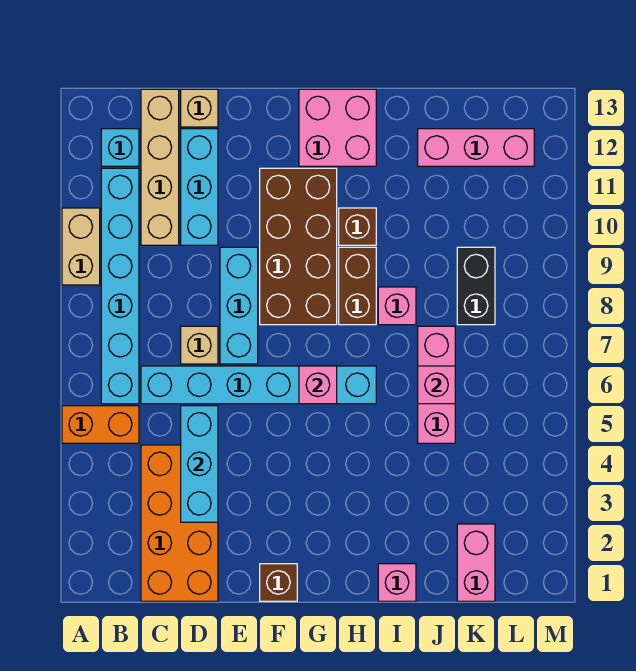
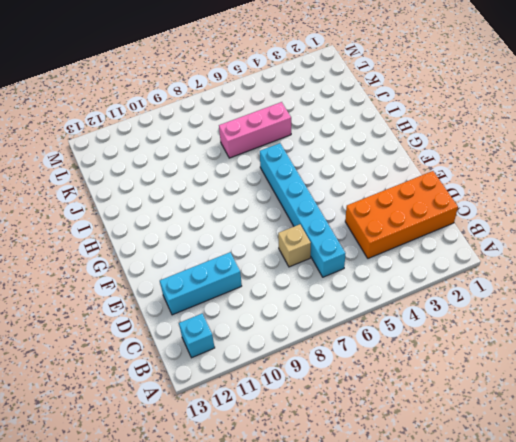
none -> orange brick A5:B5 level 1
none -> tan brick A9:A10 level 1
none -> cyan brick B6:B11 level 1

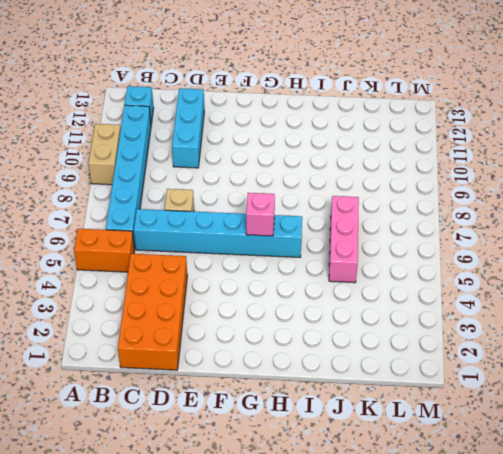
none -> tan brick C10:C13 level 1
none -> tan brick D13 level 1
none -> cyan brick E7:E9 level 1

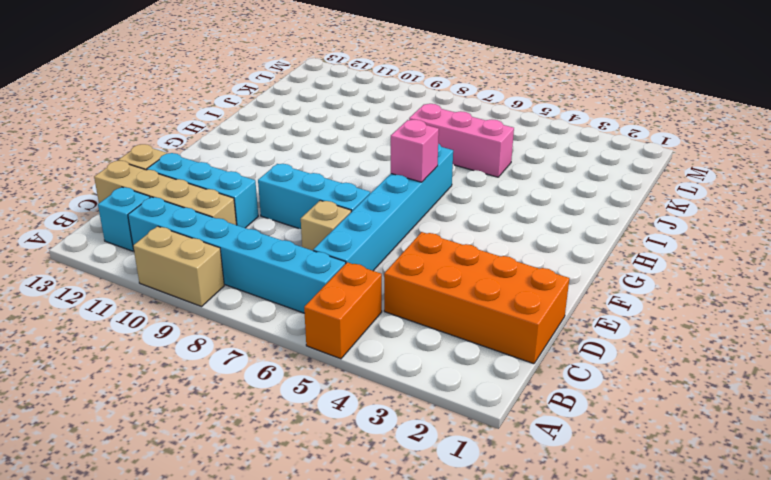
none -> brown brick F1 level 1
none -> brown brick F8:G11 level 1
none -> pink brick G12:H13 level 1

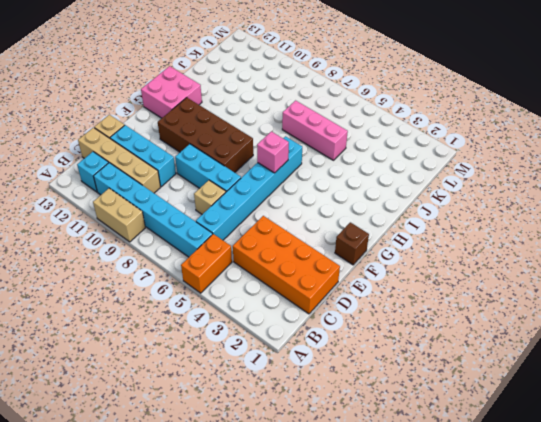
none -> brown brick H8:H9 level 1
none -> brown brick H10 level 1
none -> pink brick I1 level 1

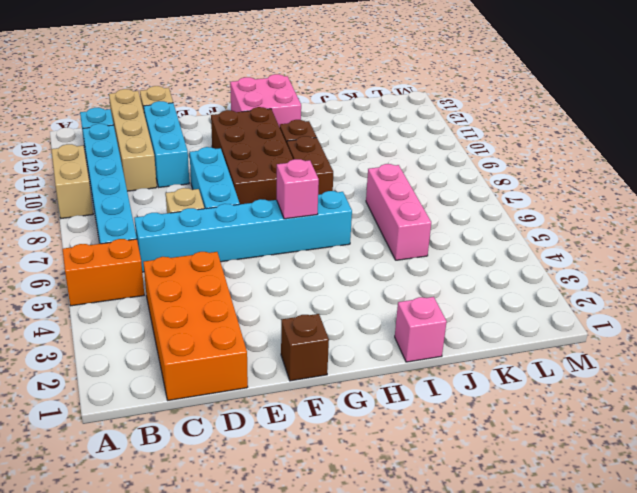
none -> pink brick I8 level 1
none -> pink brick J12:L12 level 1
none -> pink brick K1:K2 level 1

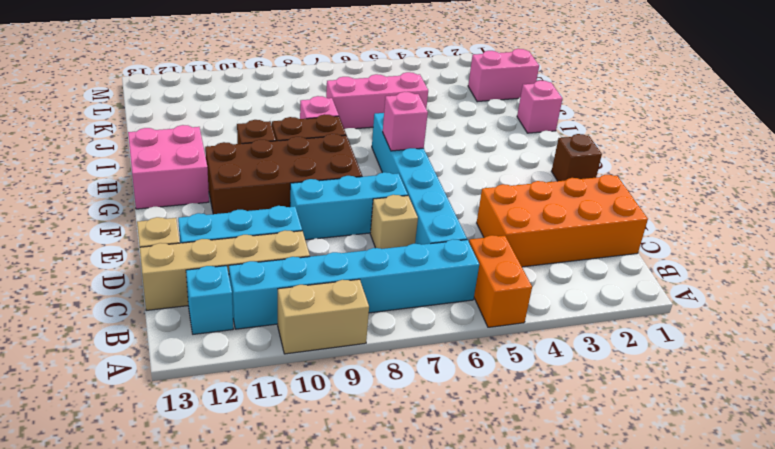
none -> pink brick J12:L12 level 1
none -> black brick K8:K9 level 1
none -> cyan brick D3:D5 level 2

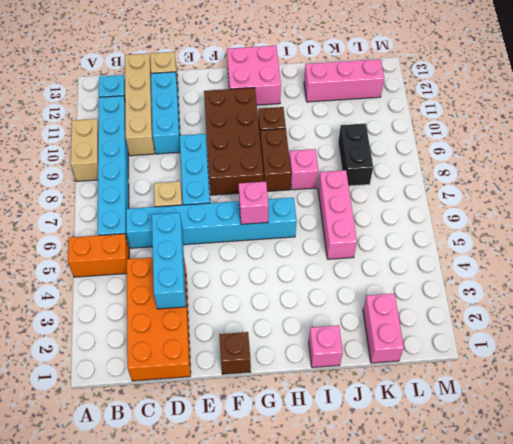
none -> pink brick J6 level 2

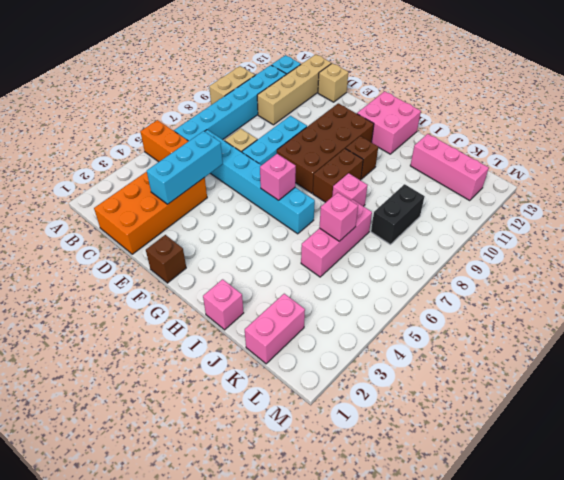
none -> cyan brick D10:D12 level 1

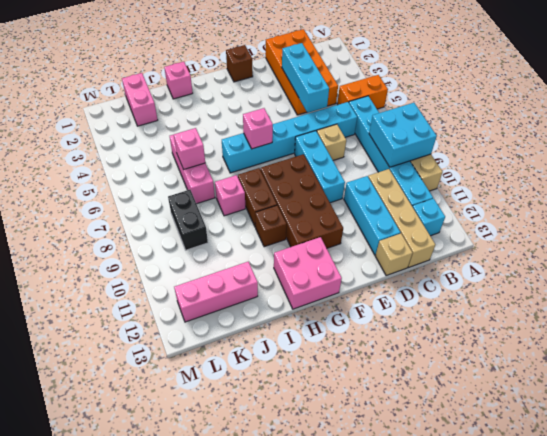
cyan brick A8:B9 level 2 -> none

